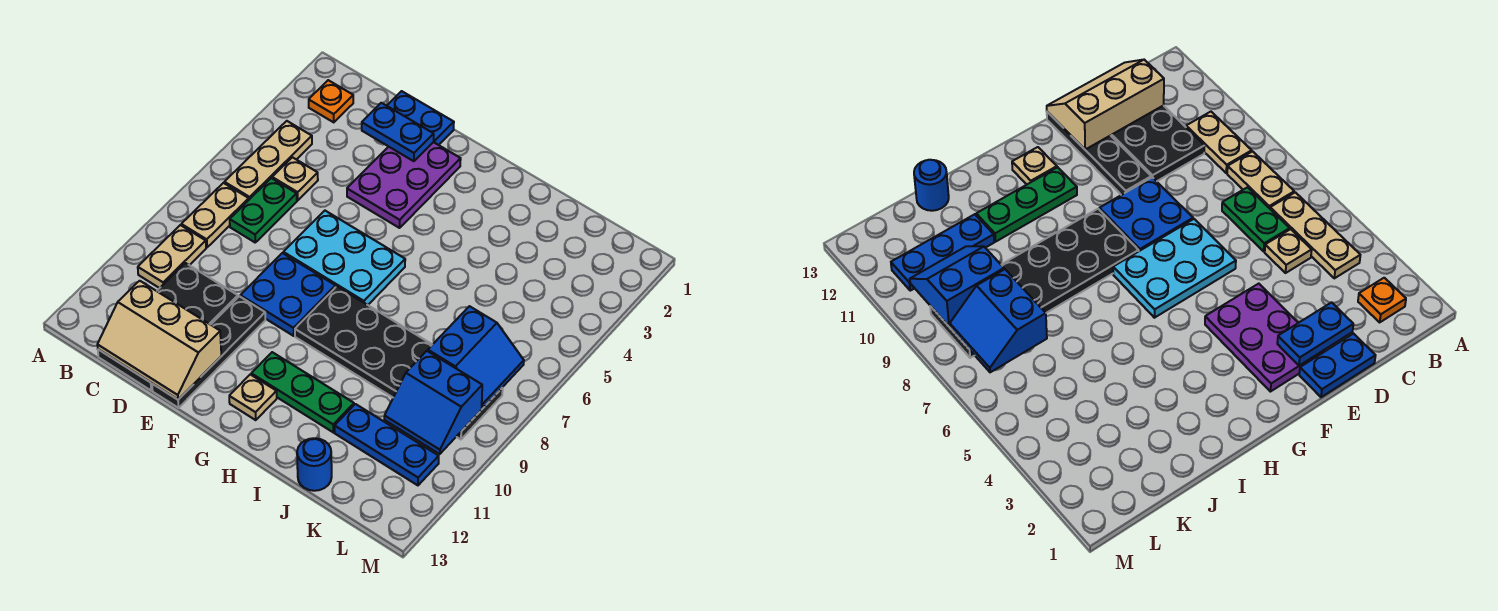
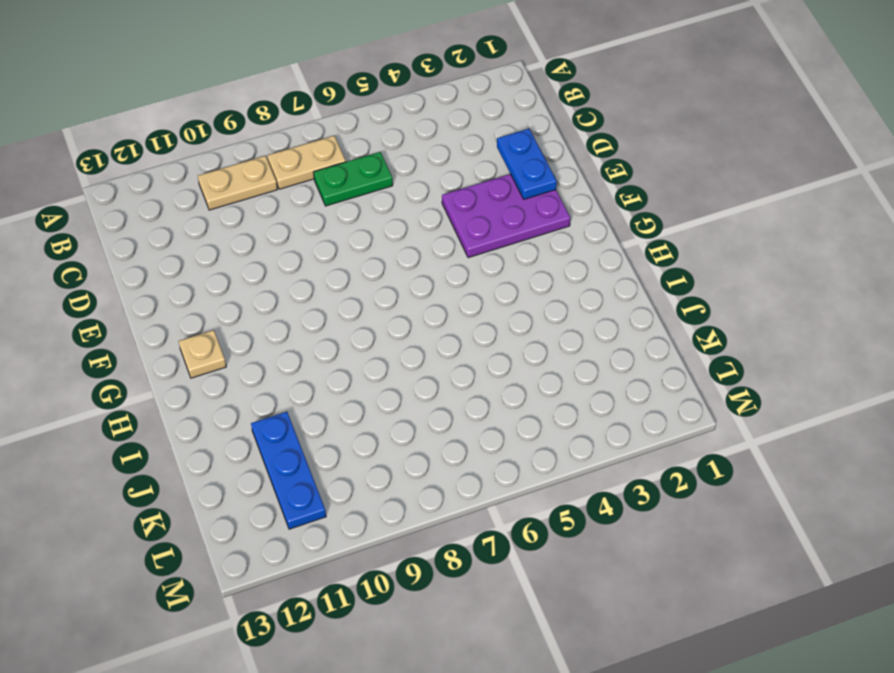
none -> orange plate B2 level 1
none -> tan plate B4:B6 level 1
none -> tan plate C5 level 1

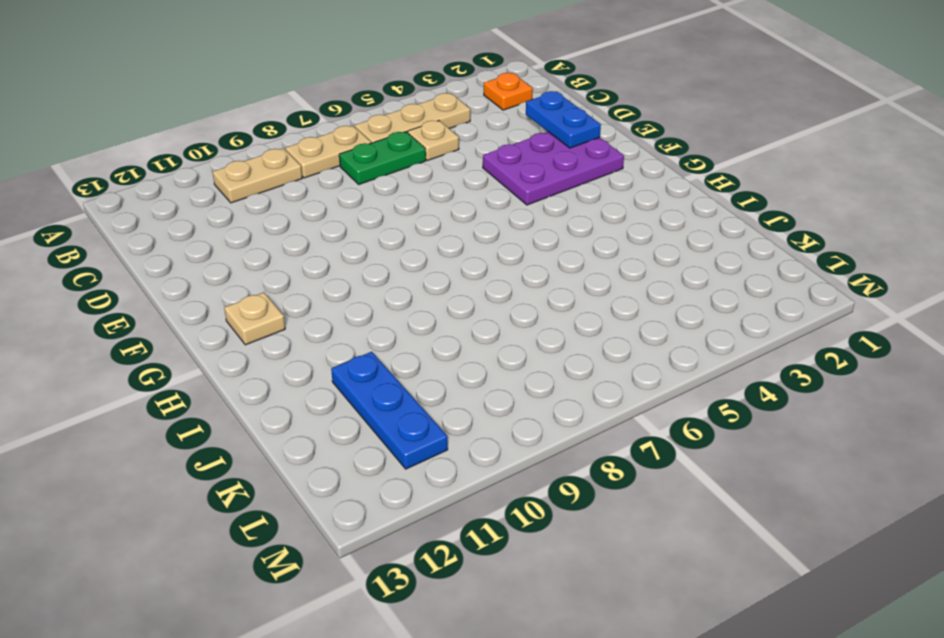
none -> black plate C10:D13 level 1
none -> blue plate D1:E1 level 1
none -> cyan plate E6:G7 level 1

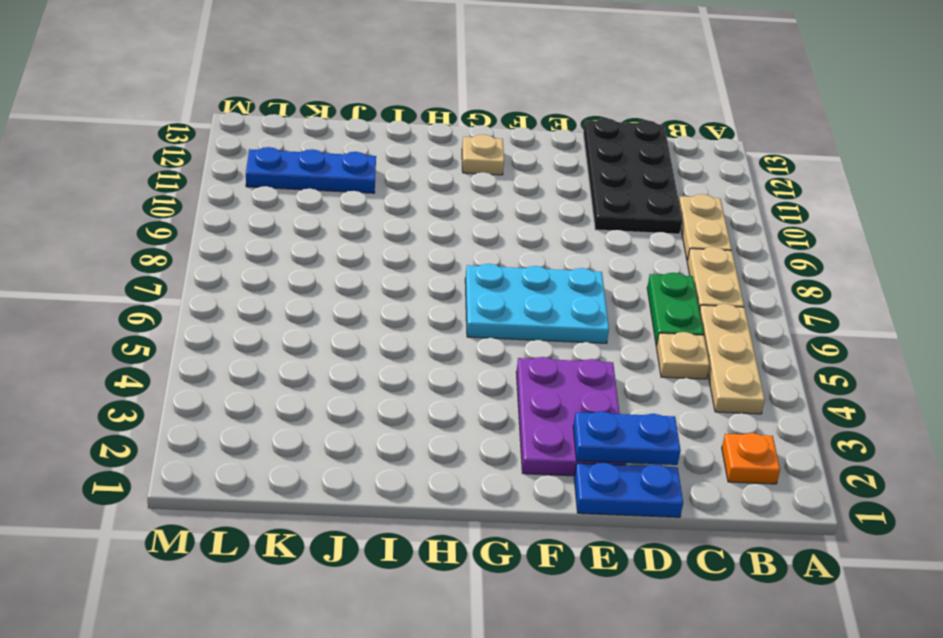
none -> blue plate E8:F9 level 1
none -> black plate E10:E13 level 1
none -> black plate G8:L9 level 1

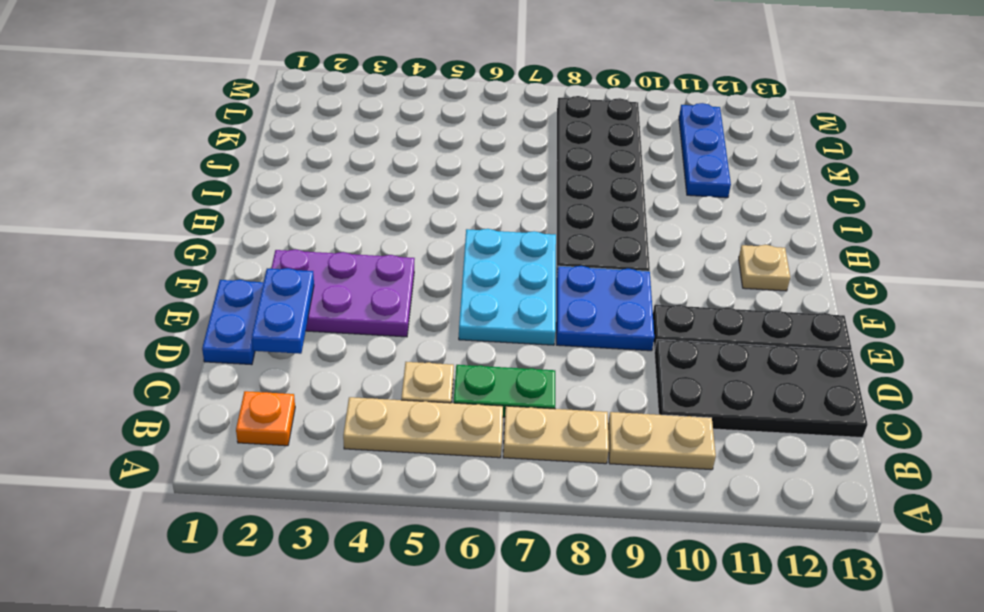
none -> green plate G11:I11 level 1
none -> blue round brick J13 level 1
none -> tan slope C12:E13 level 2 top 12

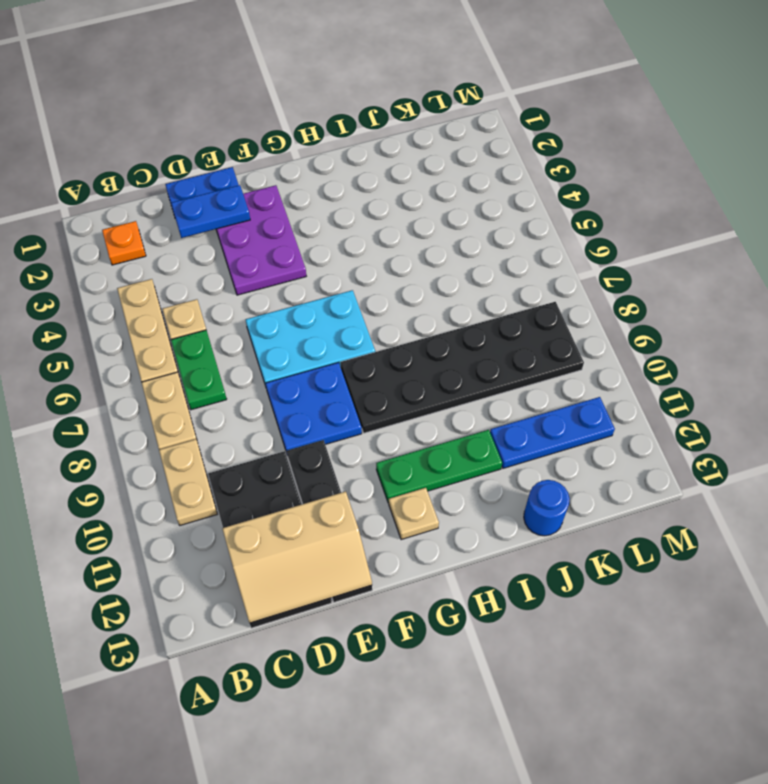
none -> blue slope K7:L8 level 2 top K
none -> blue slope K9:L10 level 2 top 9

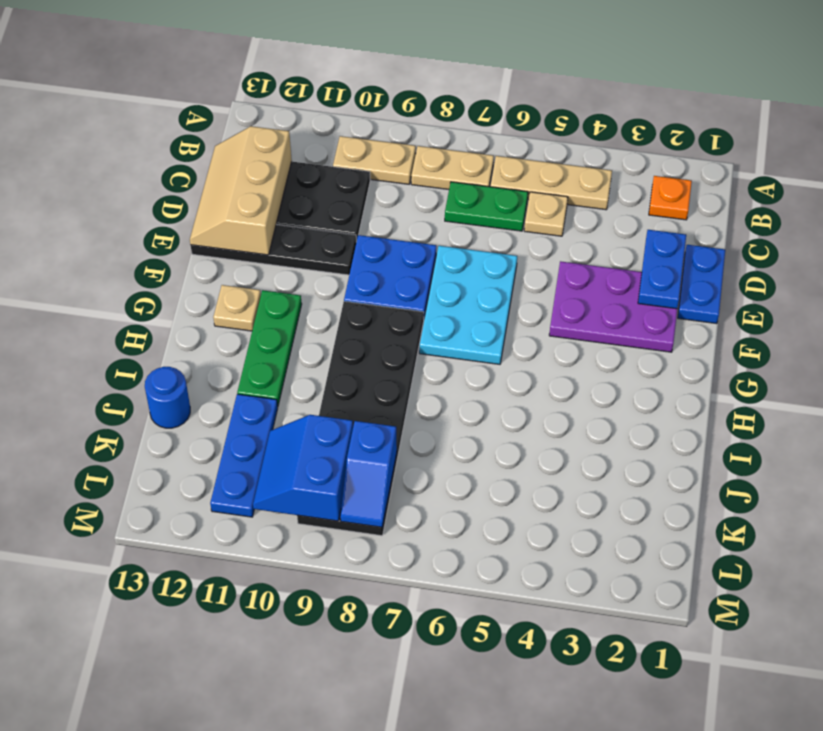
blue slope K8:L8 level 2 top K -> blue slope K7:L8 level 2 top K

